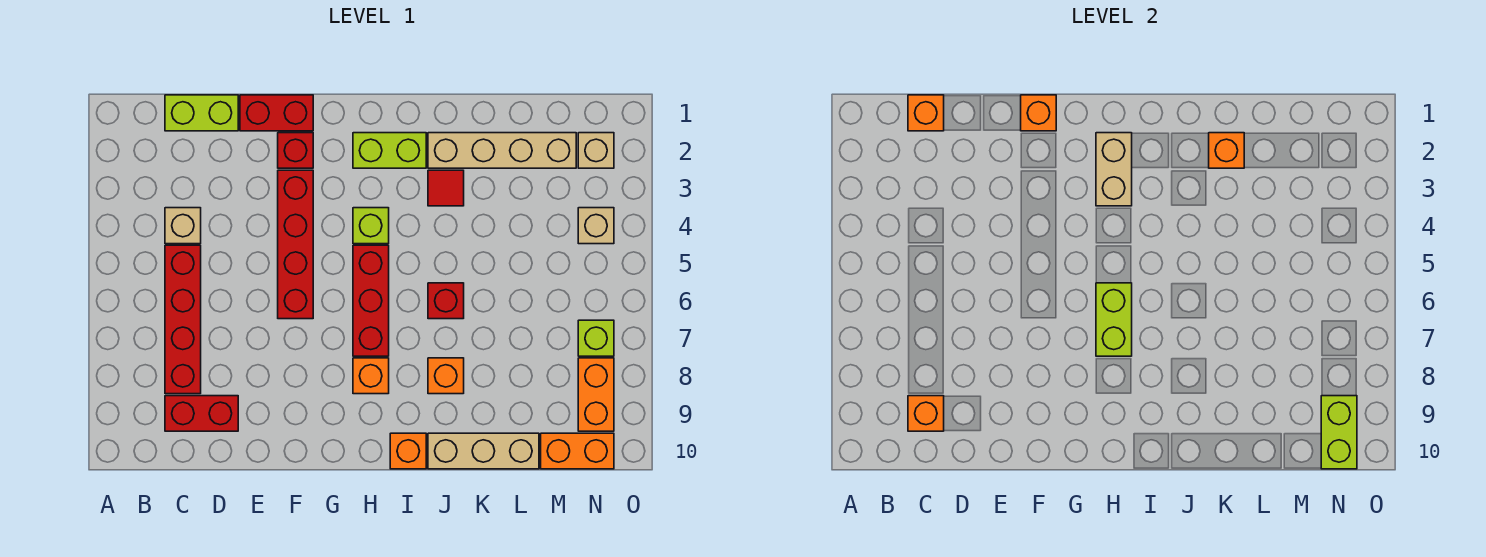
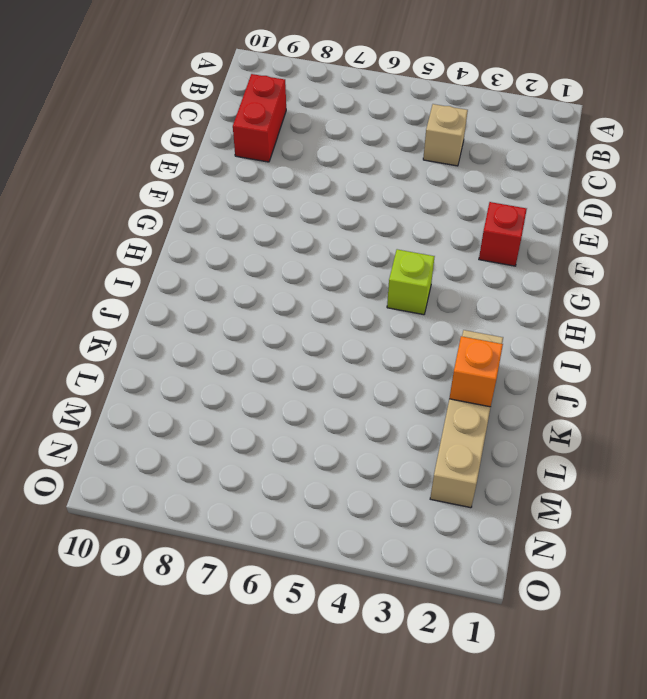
none -> lime brick C1:D1 level 1
none -> red brick C5:C8 level 1
none -> red brick E1:F1 level 1

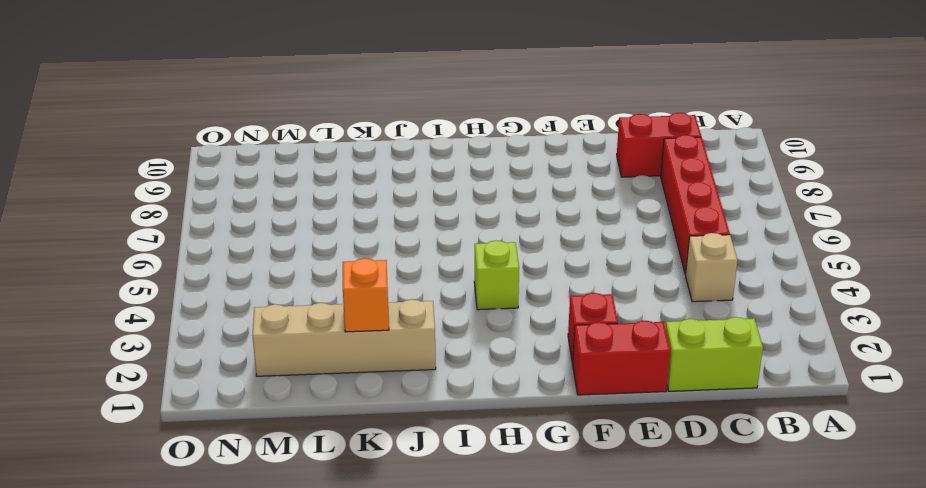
none -> red brick F3:F6 level 1
none -> lime brick H2:I2 level 1
none -> red brick H5:H7 level 1

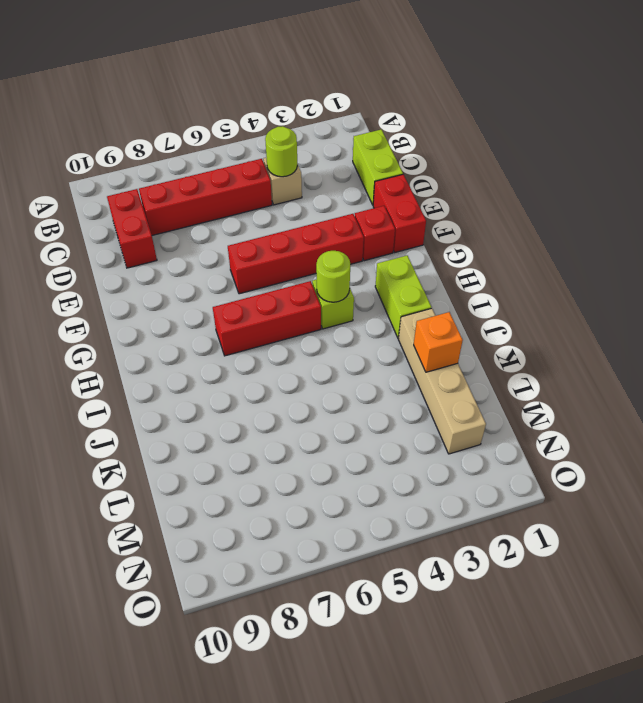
lime round brick C4 level 2 -> none
lime round brick H4 level 2 -> none
none -> orange brick H8 level 1
none -> orange brick I10 level 1
none -> red tile J3 level 1

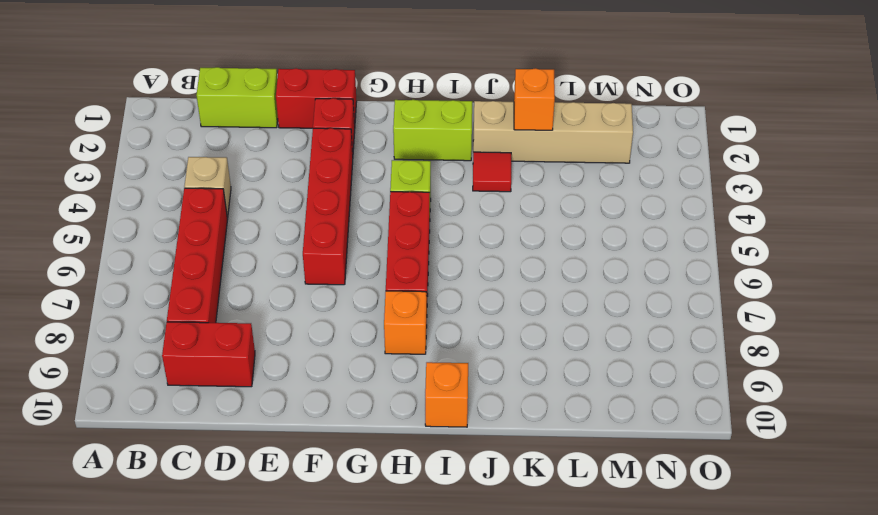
none -> red brick J6 level 1
none -> orange brick J8 level 1
none -> tan brick J10:L10 level 1

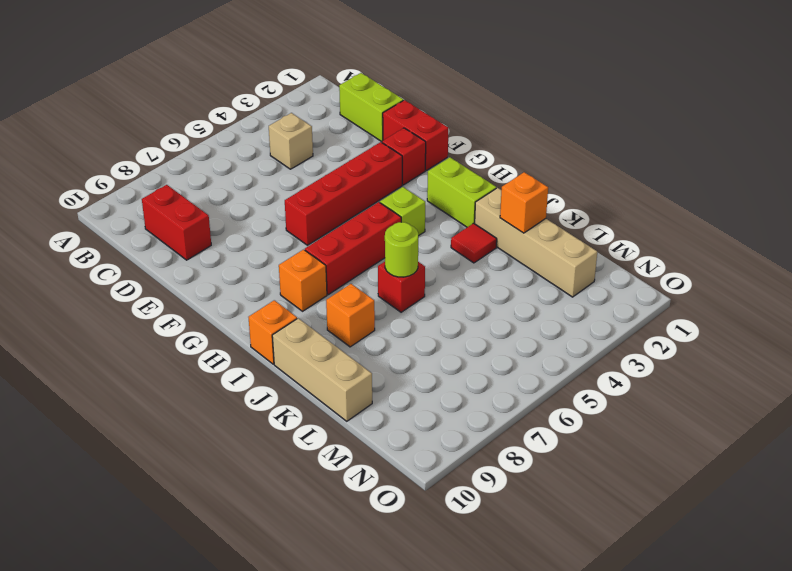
lime round brick J6 level 2 -> none
none -> red brick C5:C8 level 1
none -> orange brick M10:N10 level 1
none -> tan brick N2 level 1

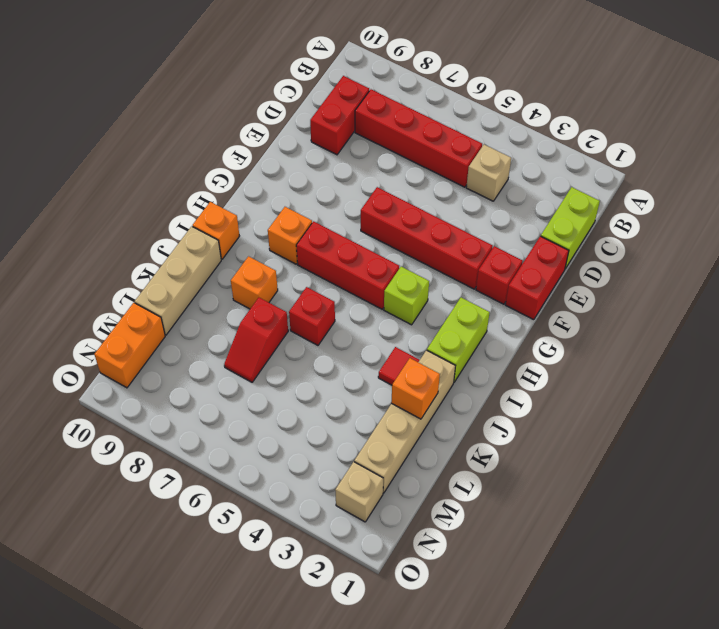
red slope K7:L7 level 1 top K -> none
none -> tan brick N4 level 1
none -> lime brick N7 level 1
none -> orange brick N8:N9 level 1

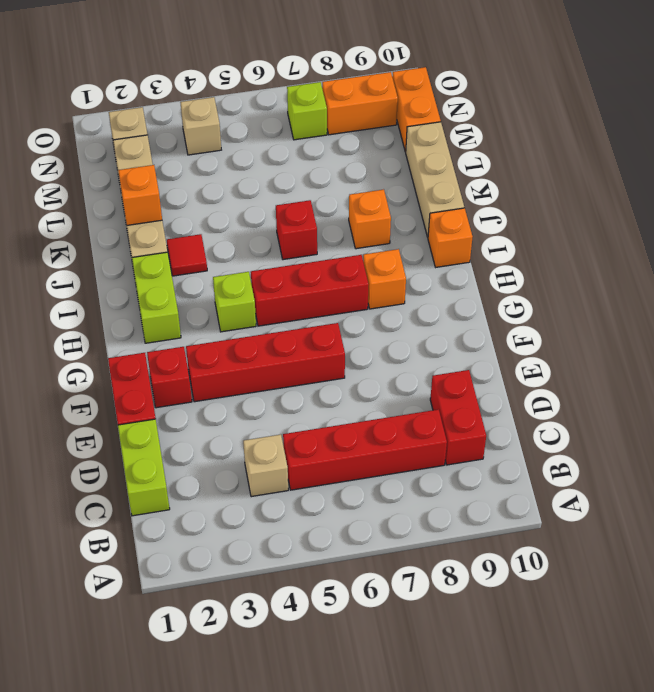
none -> orange brick C1 level 2
none -> orange brick C9 level 2
none -> orange brick F1 level 2

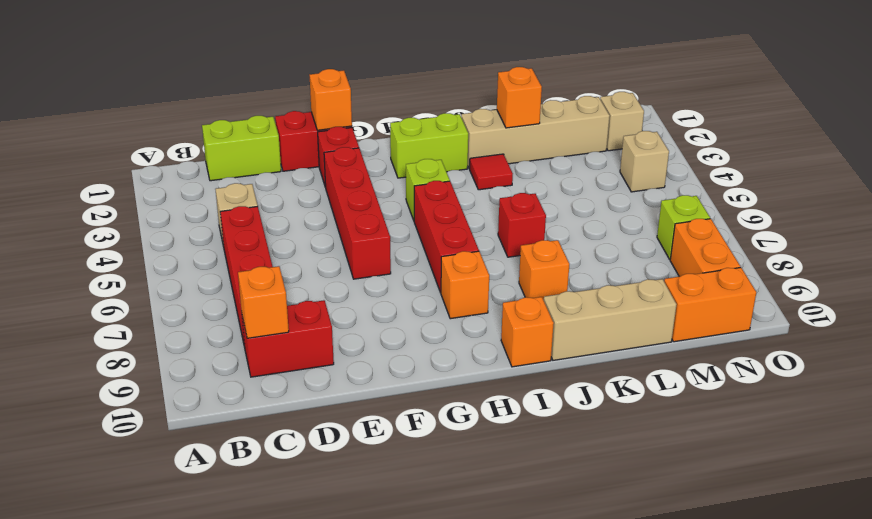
none -> orange brick C1 level 2
none -> tan brick H2:H3 level 2
none -> lime brick H6:H7 level 2

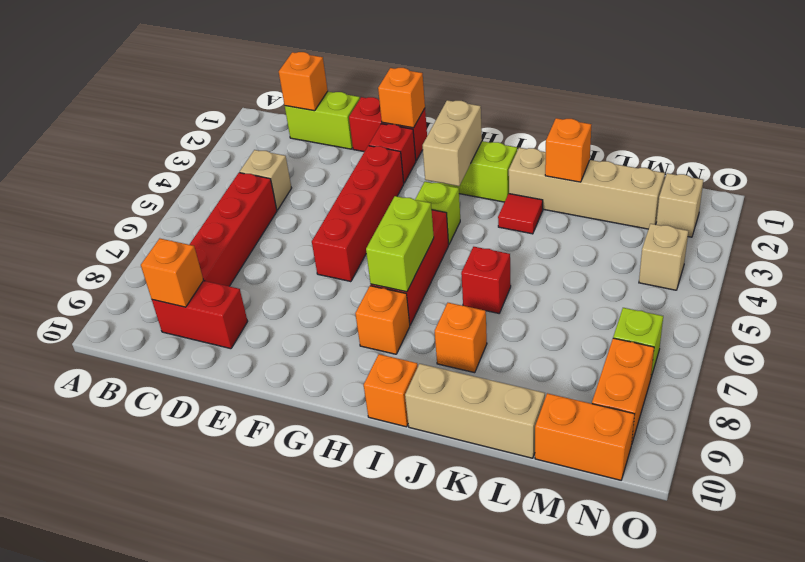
none -> lime brick N9:N10 level 2

